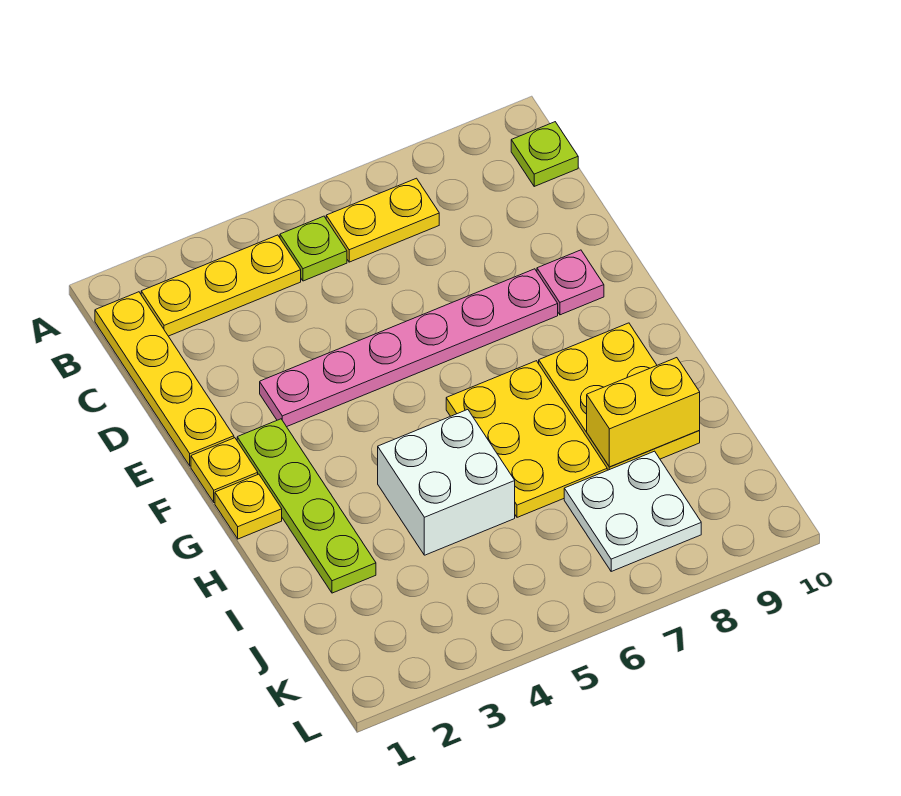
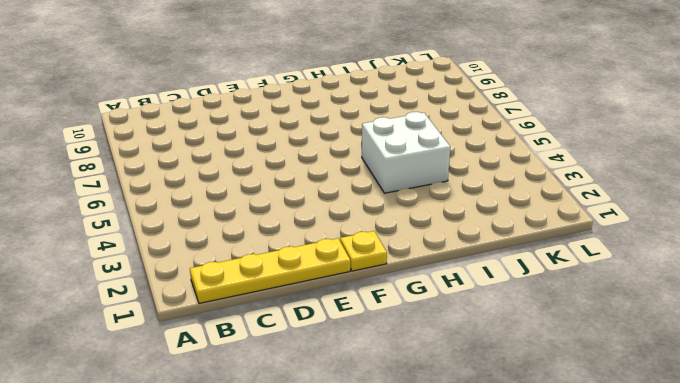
none -> yellow plate B2:B4 level 1
none -> lime plate B5 level 1
none -> yellow plate B6:B7 level 1

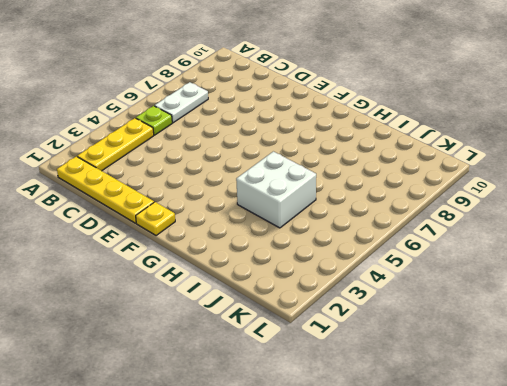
white plate B6:B7 level 1 -> yellow plate B6:B7 level 1
none -> lime plate B10 level 1
none -> pink plate E3:E8 level 1
none -> pink plate E9 level 1

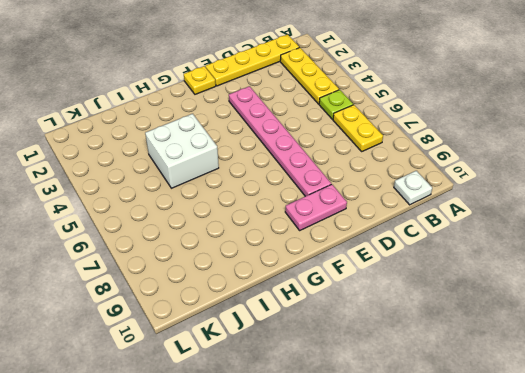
white plate B10 level 1 -> lime plate B10 level 1
pink plate E9:F9 level 1 -> pink plate E9 level 1
none -> lime plate F2:I2 level 1
none -> yellow plate G1 level 1
none -> yellow plate G6:I7 level 1

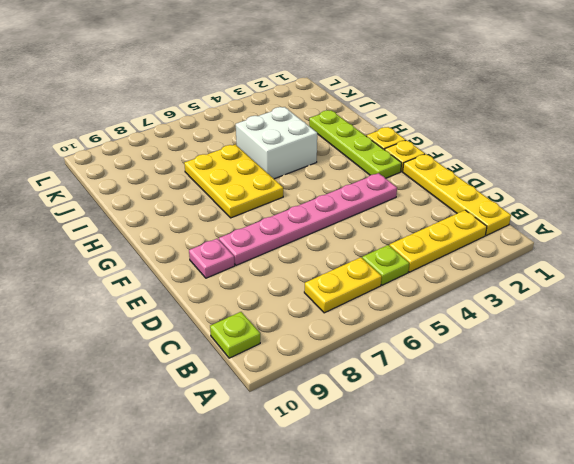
none -> yellow plate G8:I9 level 1
none -> white plate J7:K8 level 1
none -> yellow brick I8:I9 level 2

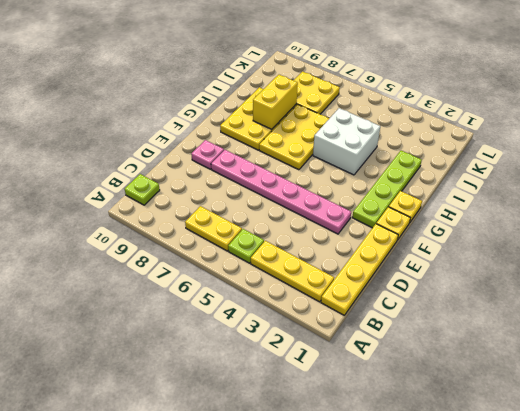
yellow brick H8:I8 level 2 -> yellow brick I8:I9 level 2
yellow plate J7:K8 level 1 -> white plate J7:K8 level 1

